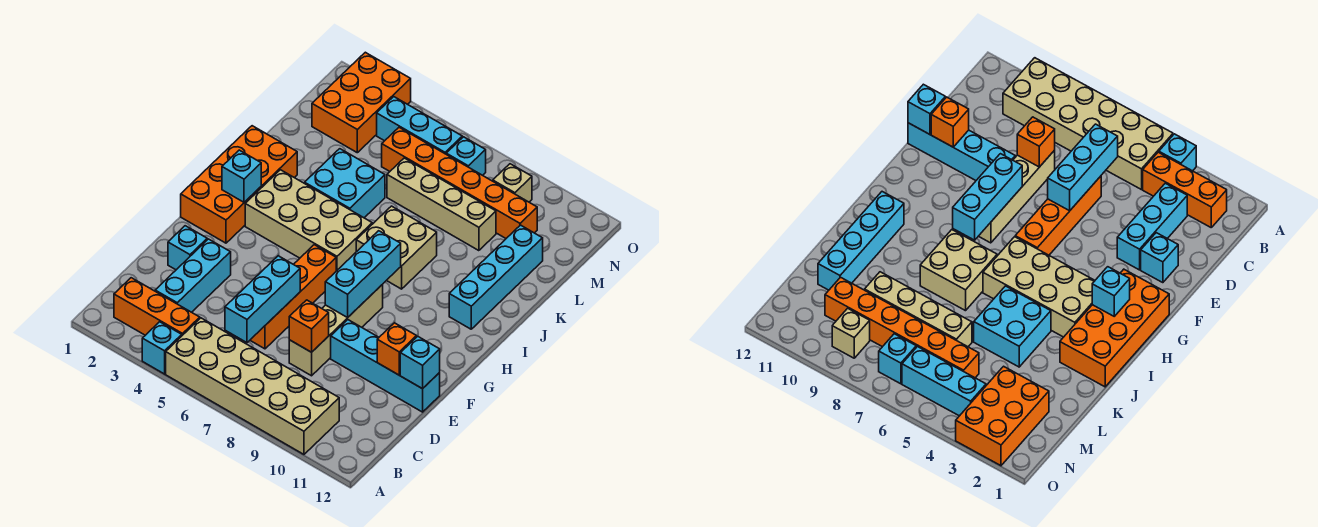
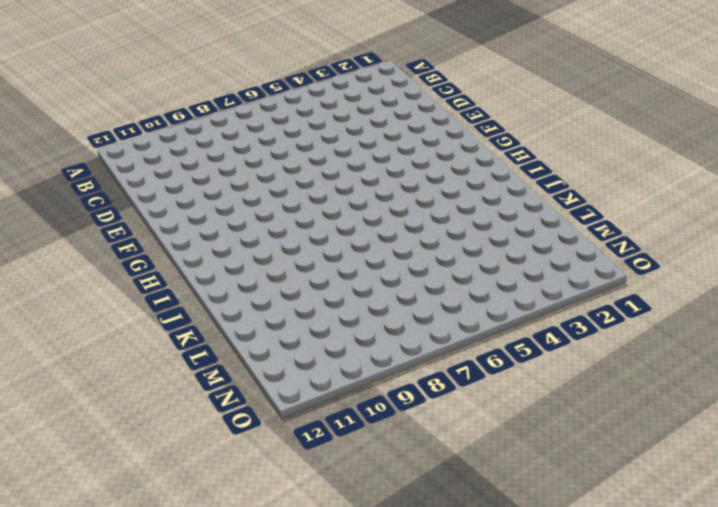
none -> cyan brick A4 level 1
none -> tan brick A5:B10 level 1
none -> orange brick B2:B4 level 1

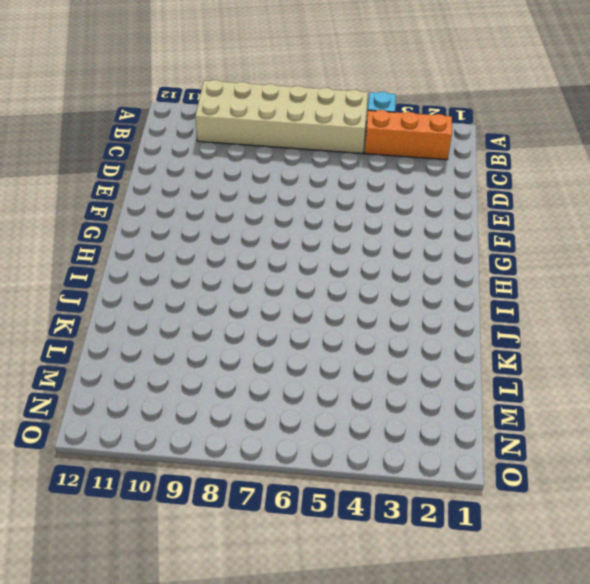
none -> cyan brick C3:E3 level 1
none -> orange brick D6:G6 level 1
none -> tan brick D8:G8 level 1

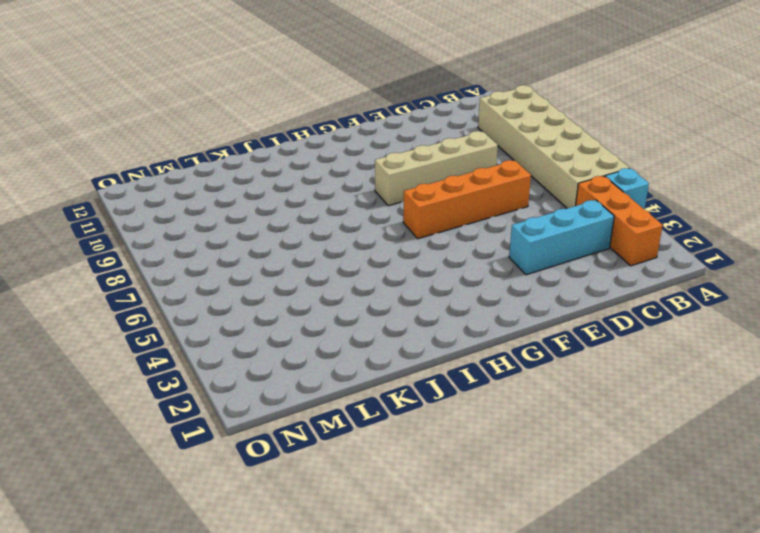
none -> cyan brick E2 level 1
none -> cyan brick E9:E12 level 1
none -> orange brick G1:J2 level 1

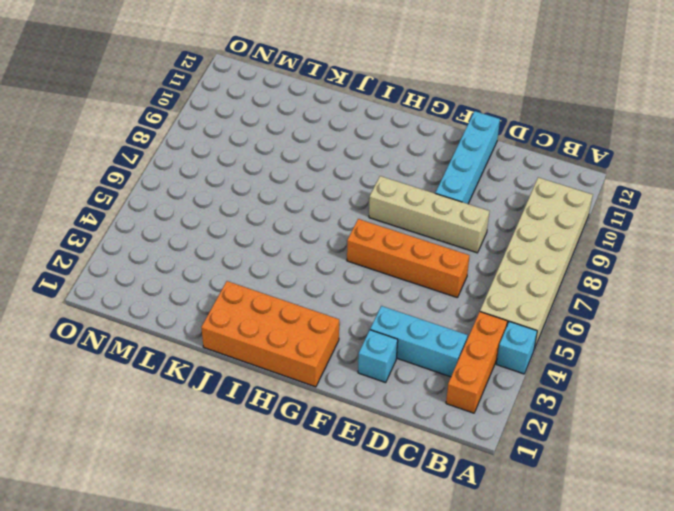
none -> tan brick H3:I6 level 1
none -> tan brick I7:J8 level 1
none -> cyan brick I11:L11 level 1

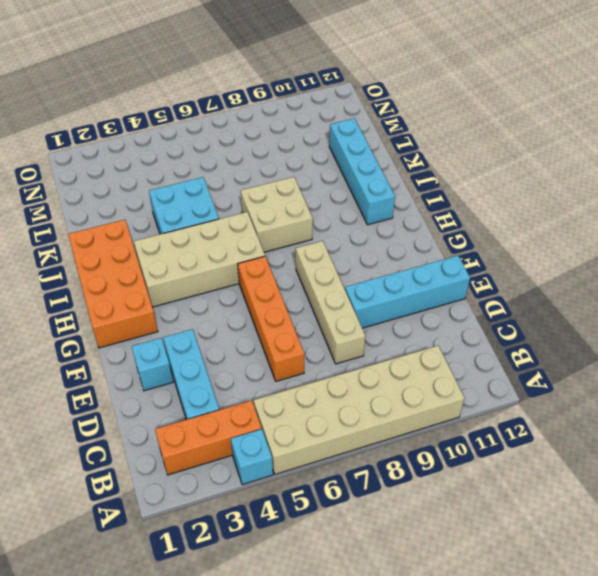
none -> tan brick L6:L9 level 1
none -> orange brick M2:O3 level 1
none -> orange brick M5:M10 level 1

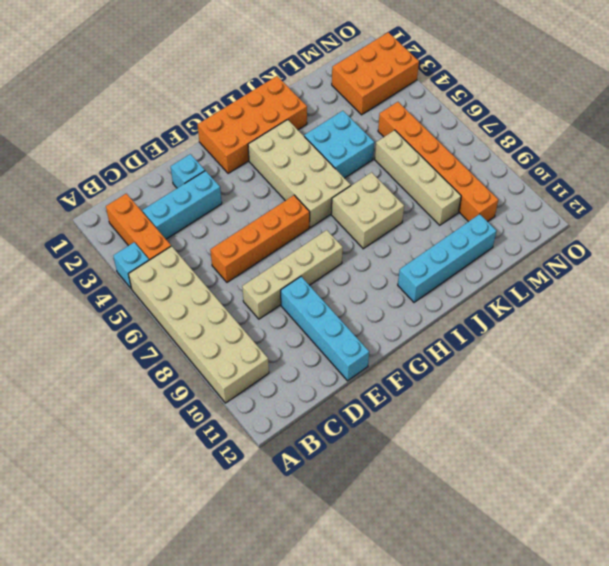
none -> cyan brick N4:N6 level 1
none -> cyan brick N7 level 1
none -> tan brick N9 level 1

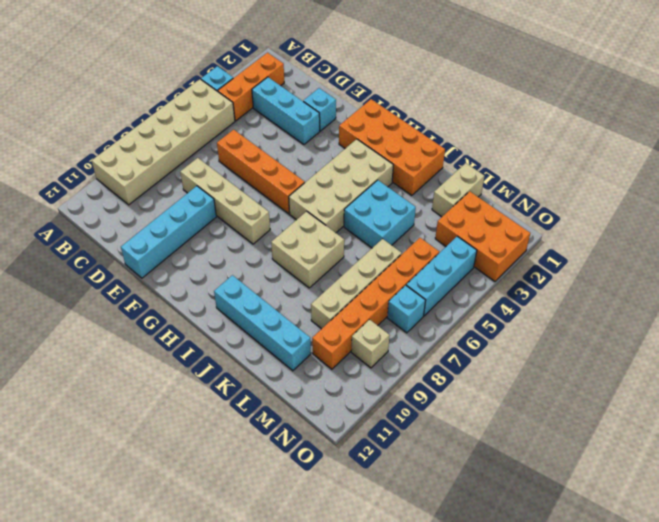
tan brick L1:L2 level 1 -> none
none -> cyan brick C6:E6 level 2
none -> orange brick D8 level 2
none -> orange brick E11 level 2

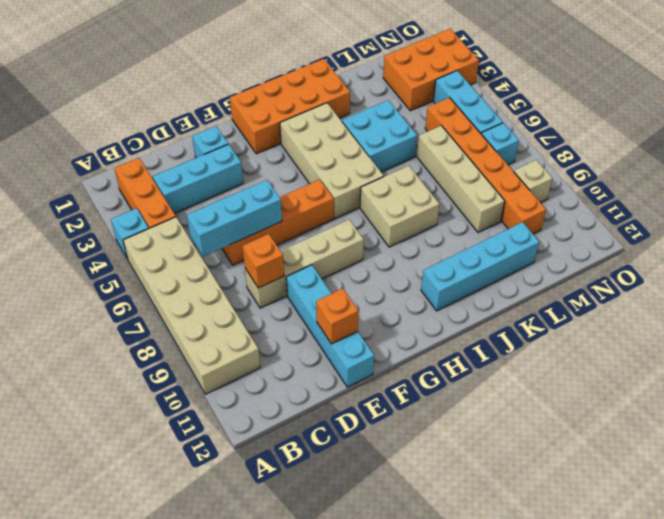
none -> cyan brick E12 level 2
none -> cyan brick F8:H8 level 2
none -> cyan brick H2 level 2

